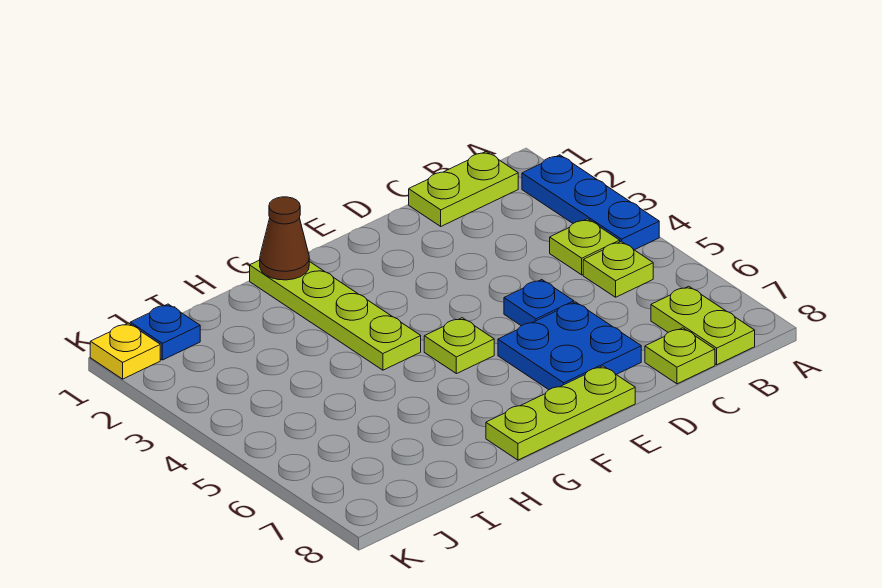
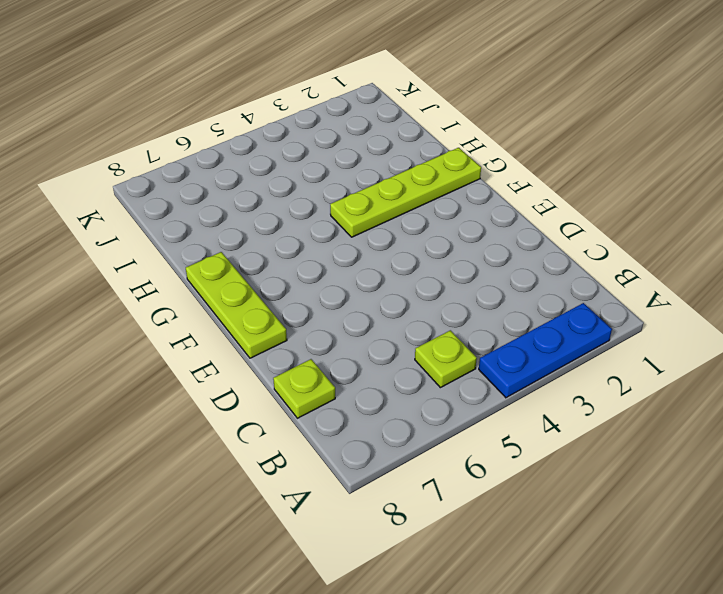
none -> lime plate B1:C1 level 1
none -> lime plate B4 level 1
none -> lime plate B7:B8 level 1

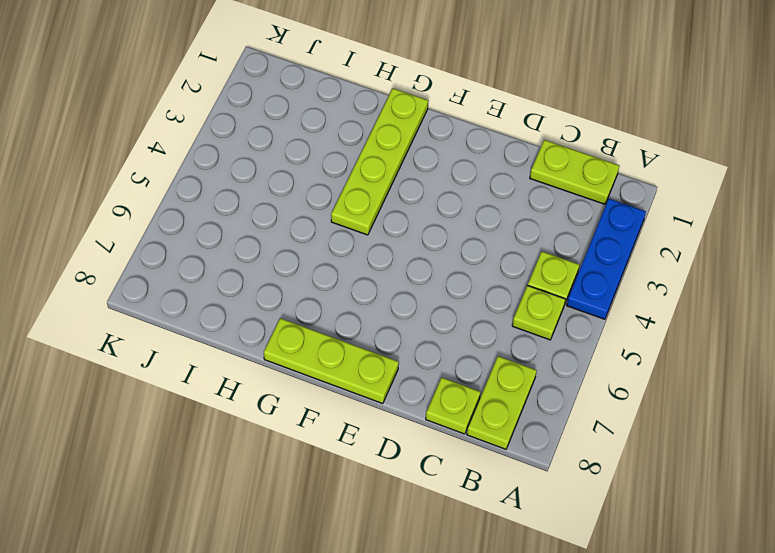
none -> blue plate D5 level 1
none -> blue plate D6:E7 level 1
none -> lime plate F5 level 1

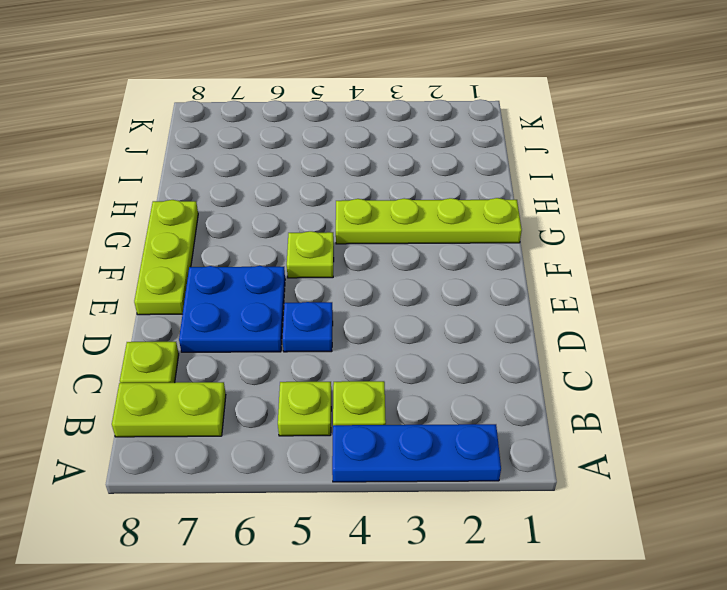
none -> lime plate B1:C1 level 1
none -> blue plate J1 level 1
none -> yellow plate K1 level 1

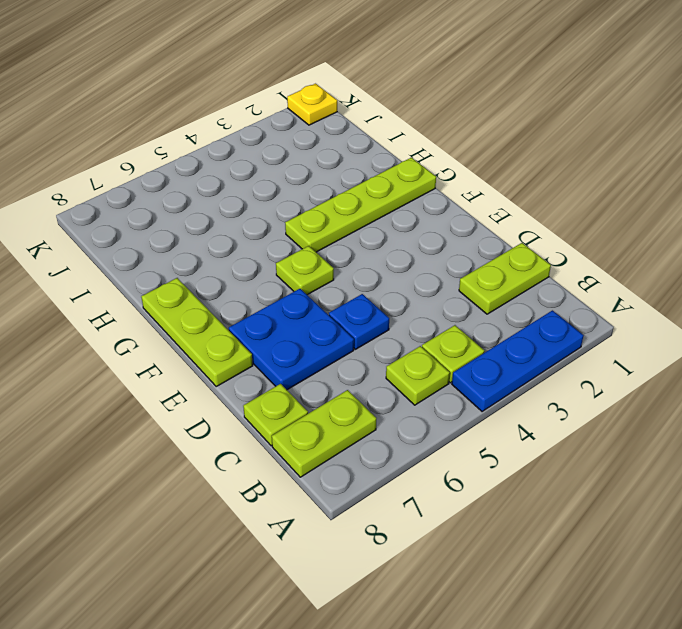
lime plate C1:C2 level 1 -> lime plate B1:C1 level 1
none -> blue plate J1 level 1
none -> brown cone G1 level 2

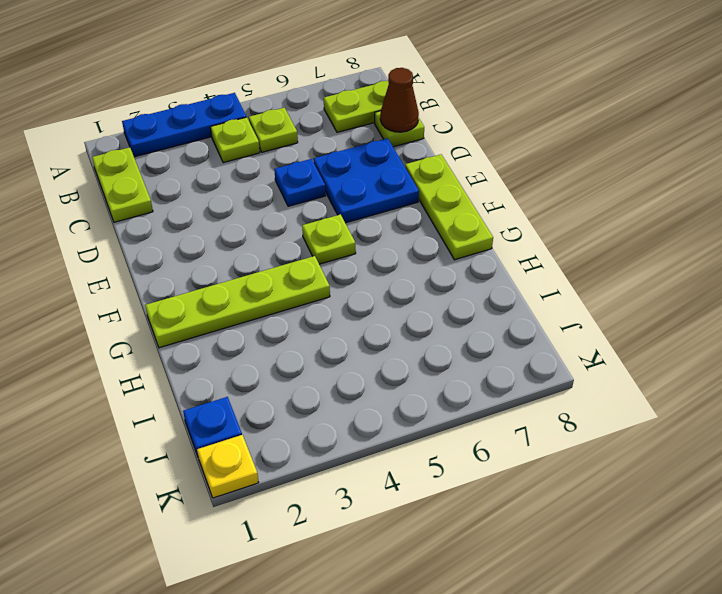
brown cone C8 level 2 -> brown cone G1 level 2

